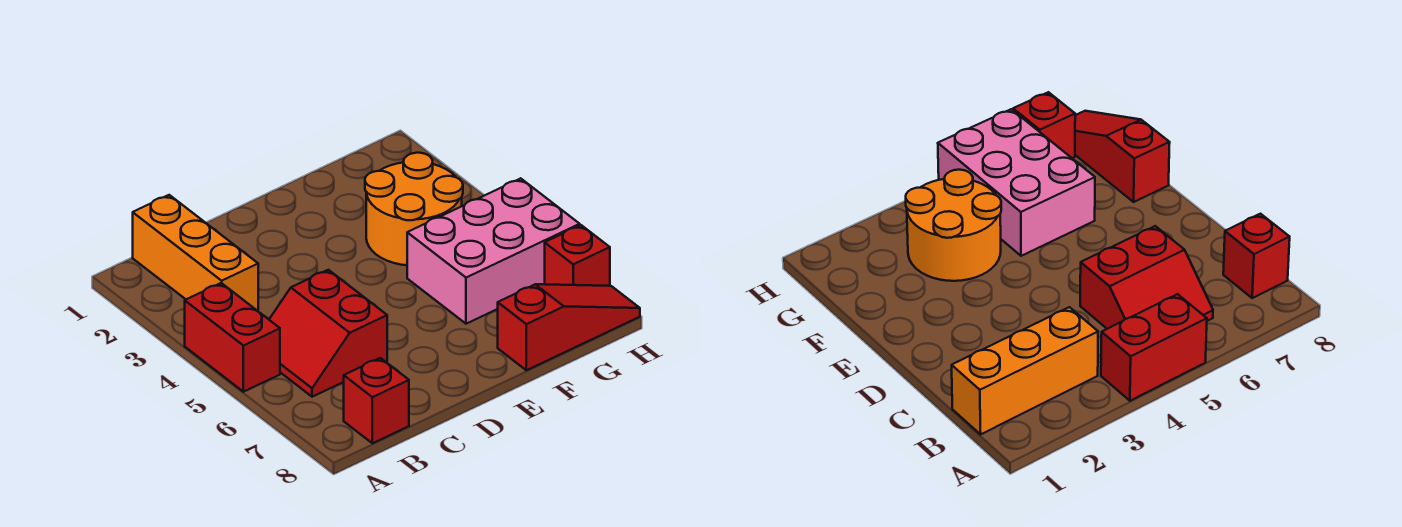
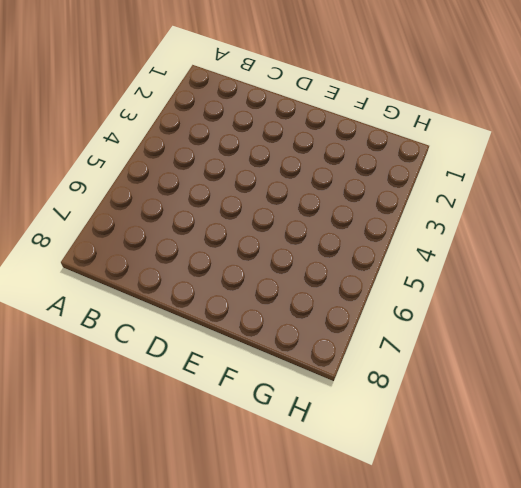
none -> red brick A4:A5 level 1
none -> orange brick B1:B3 level 1

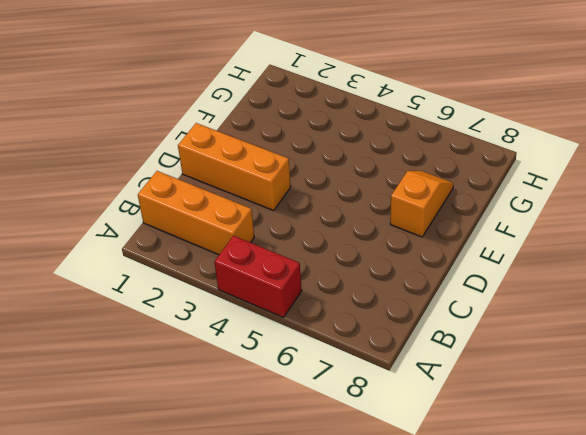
orange brick D1:D3 level 1 -> none
orange slope E7:F7 level 1 top E -> none
none -> red slope B5:C6 level 1 top C
none -> red brick B8 level 1

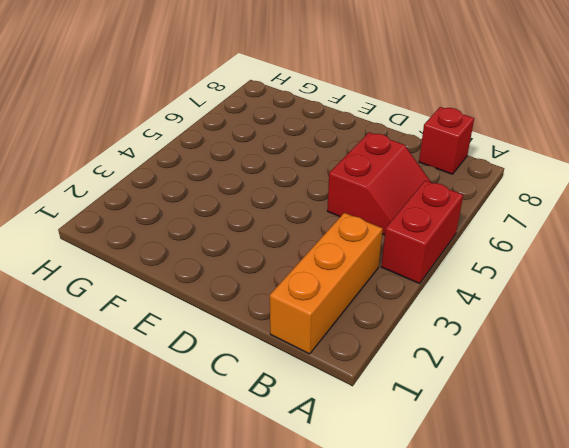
none -> orange round brick F3:G4 level 1
none -> pink brick F5:H6 level 1

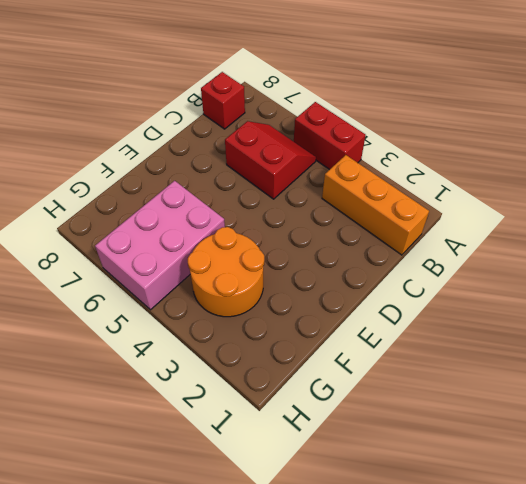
none -> red slope F8:H8 level 1 top F
none -> red brick H7 level 1

